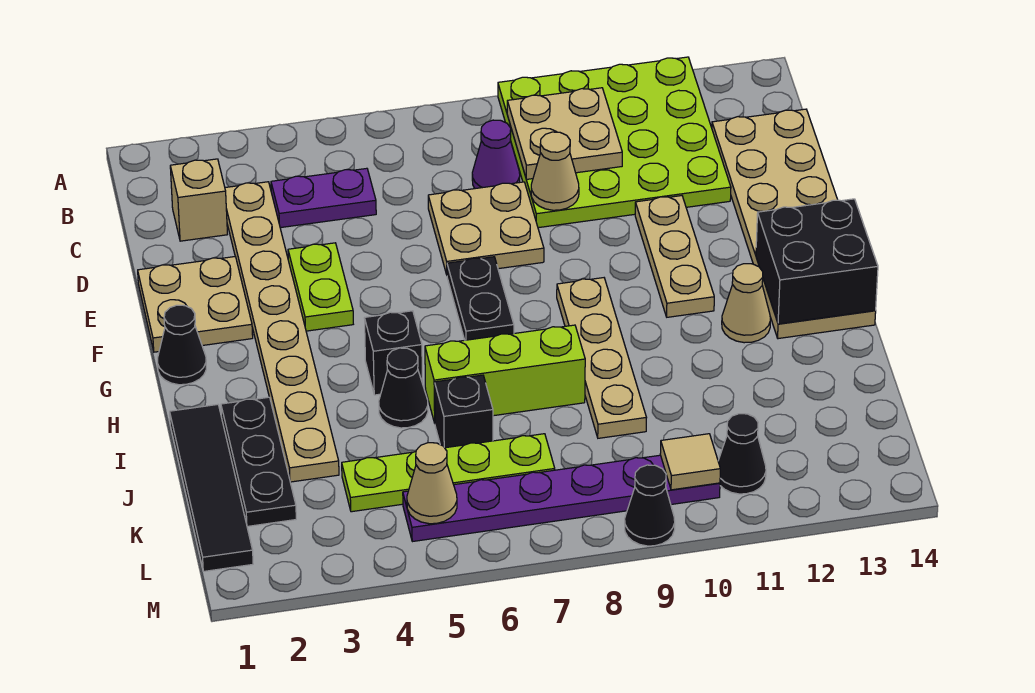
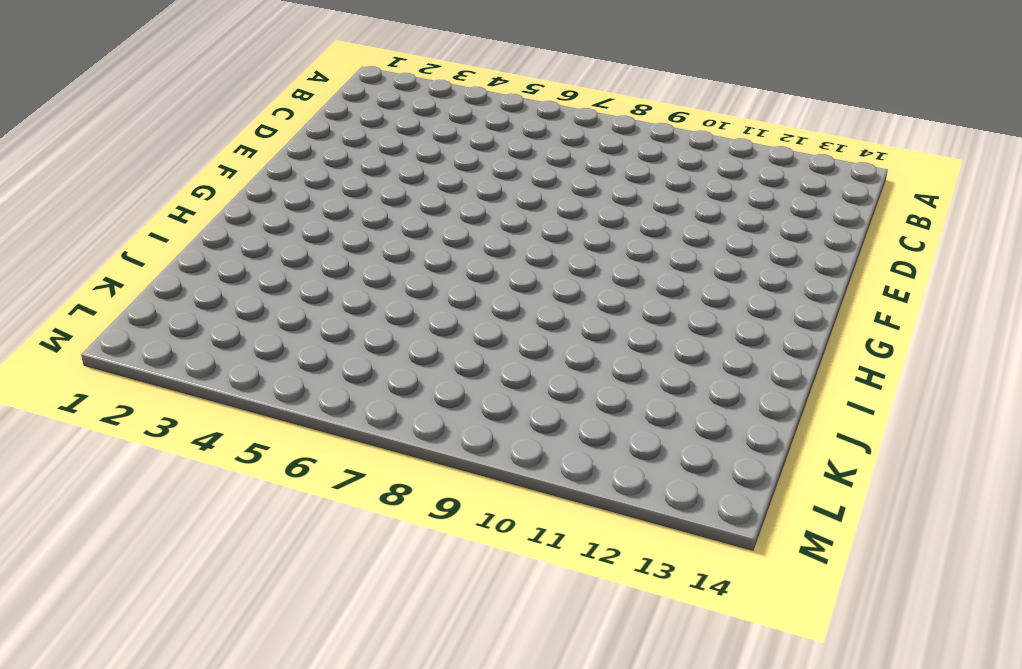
none -> lime plate A9:D12 level 1
none -> tan brick C2 level 1
none -> tan plate C3:J3 level 1

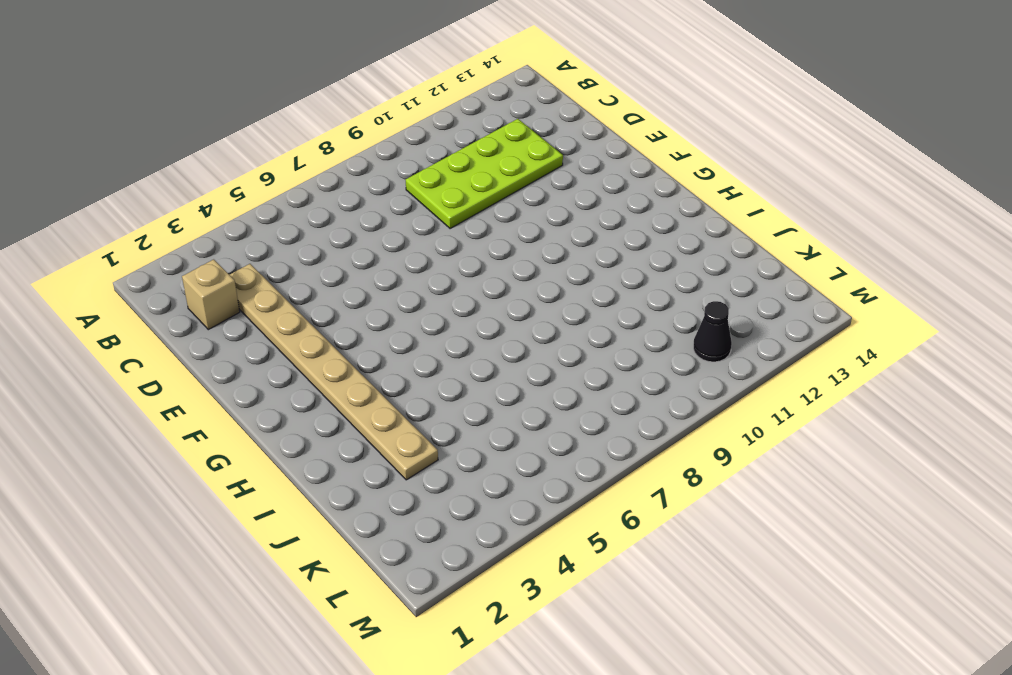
lime plate C9:D12 level 1 -> lime plate A9:D12 level 1
none -> purple plate C4:C5 level 1
none -> purple cone C8 level 1
none -> tan plate C13:H14 level 1

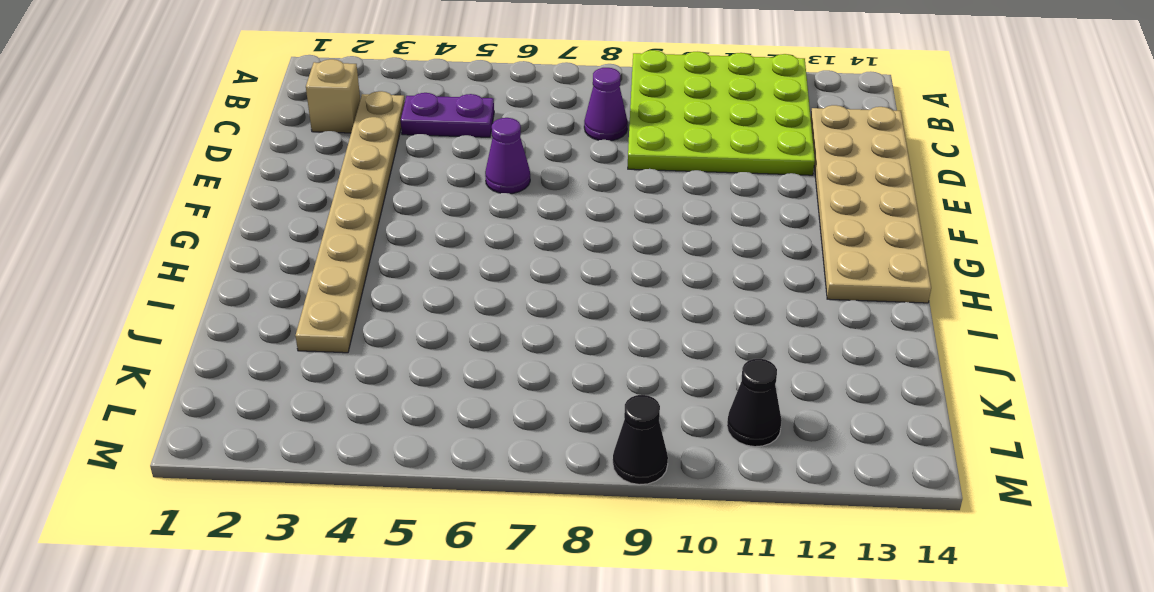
purple cone E6 level 1 -> none
none -> tan plate D7:E8 level 1
none -> tan plate E1:F2 level 1
none -> lime plate E4:F4 level 1

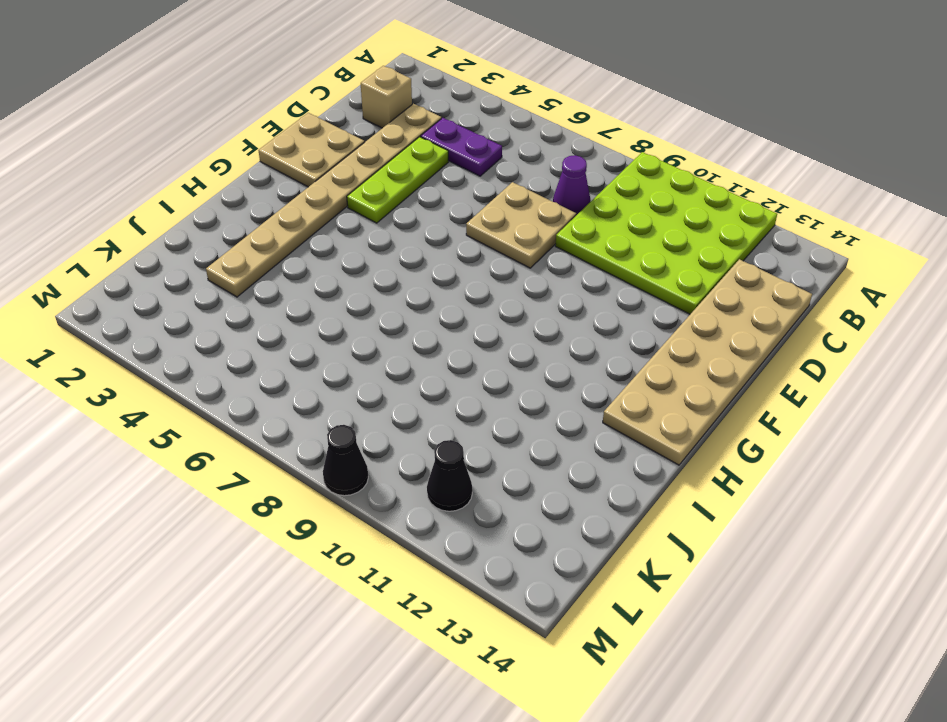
lime plate D4:F4 level 1 -> lime plate E4:F4 level 1
none -> tan plate E11:G11 level 1
none -> black plate F7:G7 level 1
none -> black cone G1 level 1

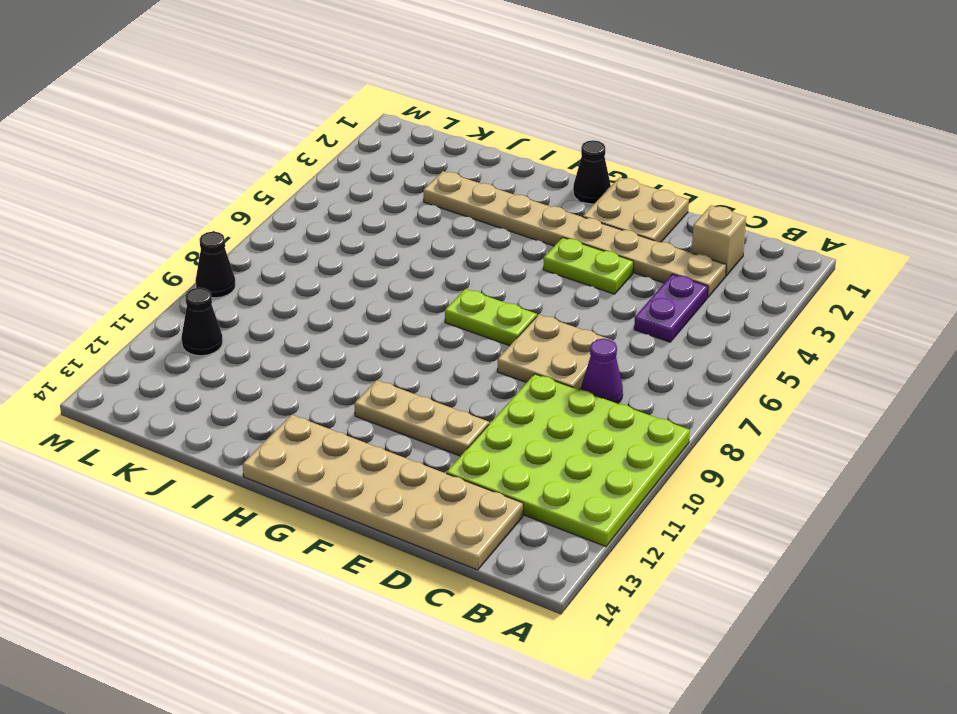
lime plate F7:G7 level 1 -> black plate F7:G7 level 1
none -> tan plate G9:J9 level 1
none -> black brick H5 level 1
none -> tan cone H12 level 1

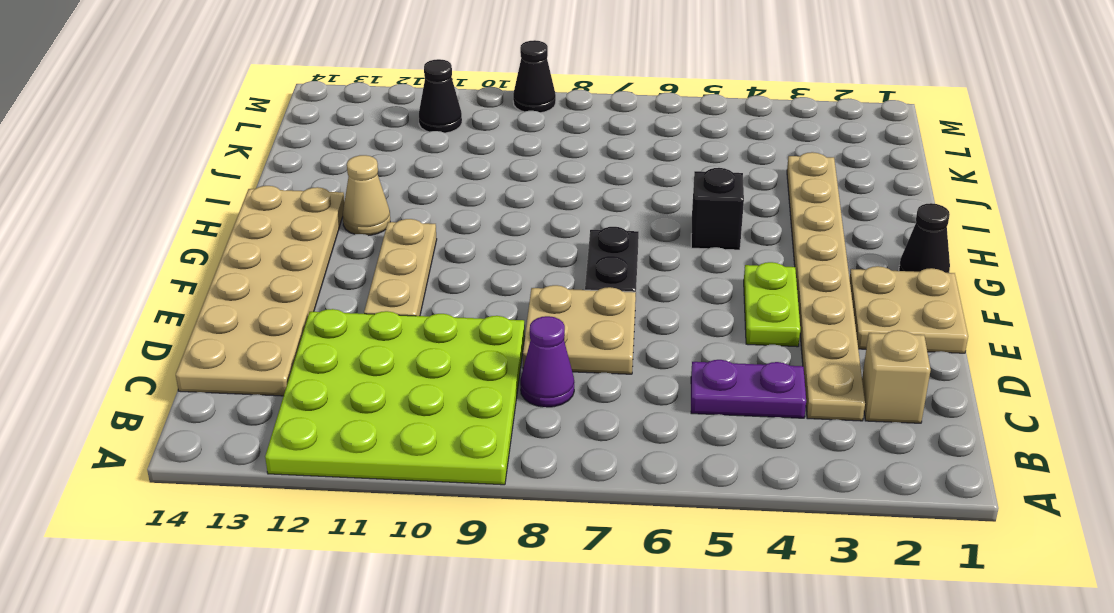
none -> tan plate G9:J9 level 1
none -> black tile I1:L1 level 1
none -> black plate I2:K2 level 1

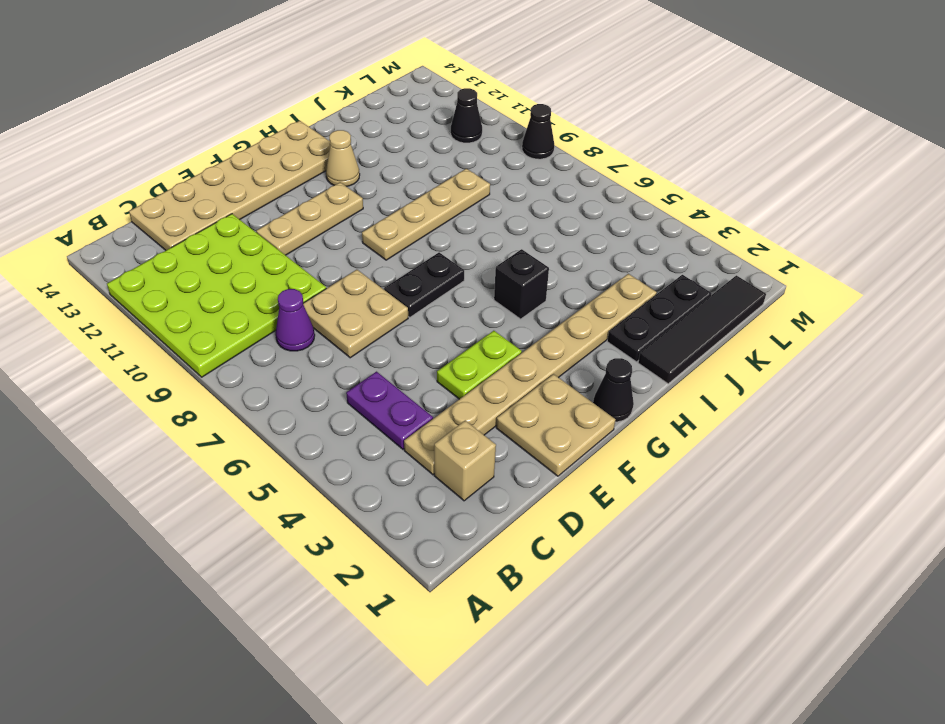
none -> black cone I5 level 1
none -> lime brick I6:I8 level 1
none -> black brick J6 level 1

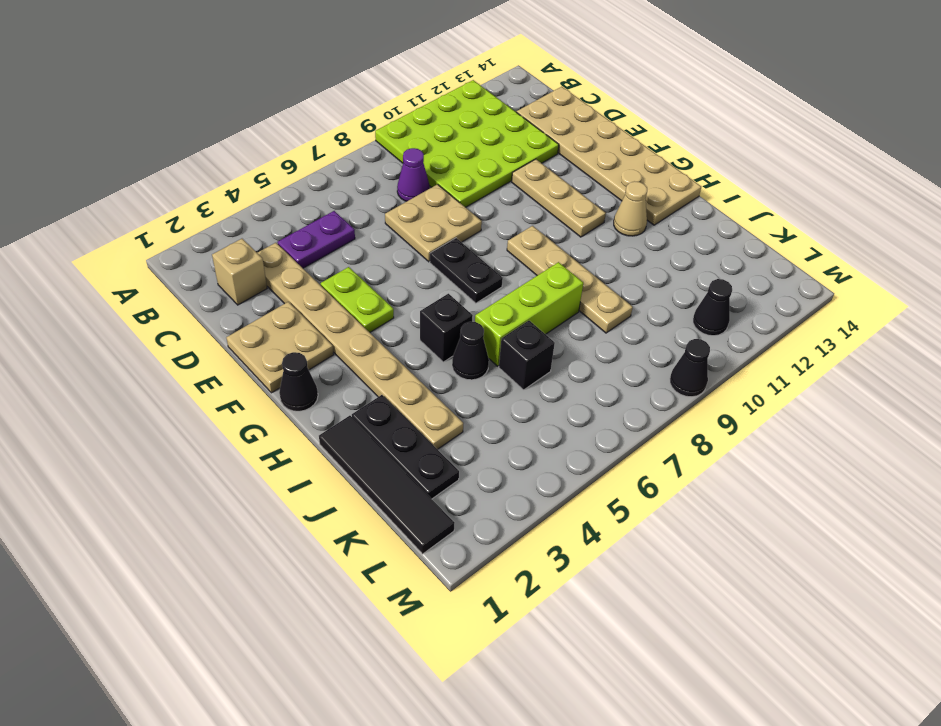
none -> lime plate K4:K7 level 1
none -> purple plate L5:L10 level 1
none -> tan plate B9:C10 level 2

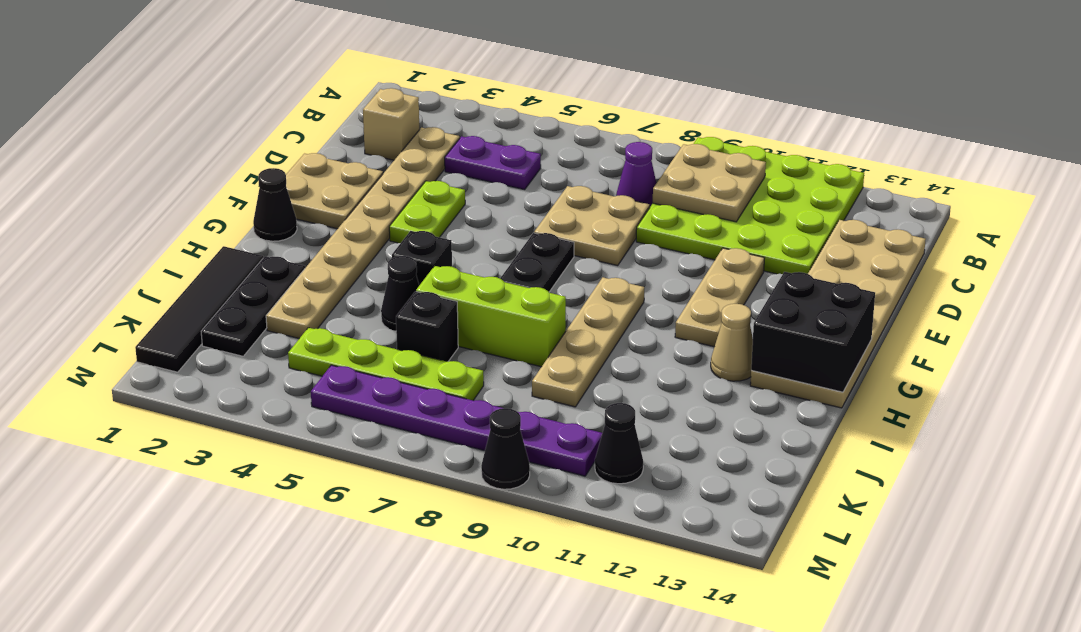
none -> tan cone D9 level 2
none -> tan cone L5 level 2
none -> tan tile L10 level 2

